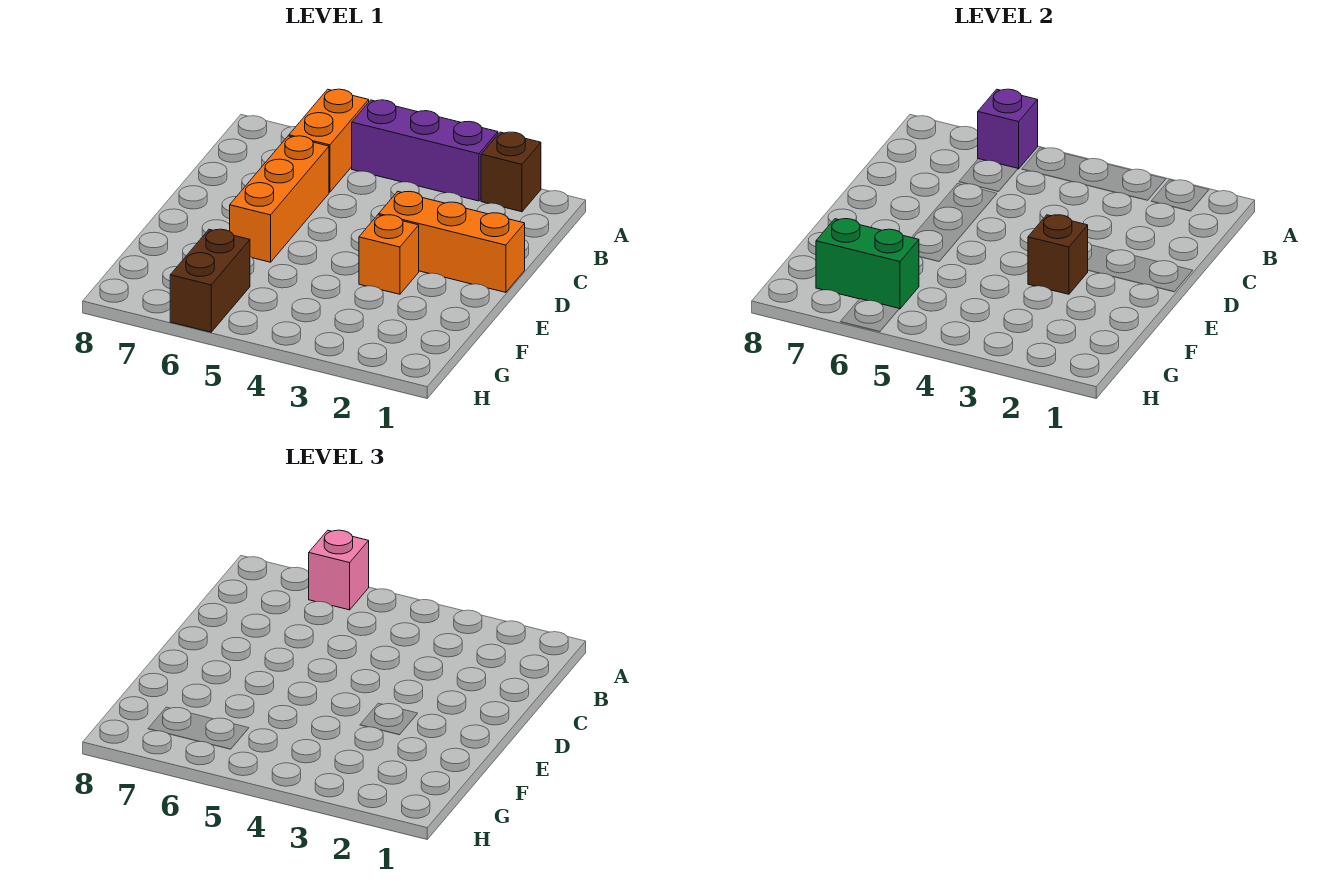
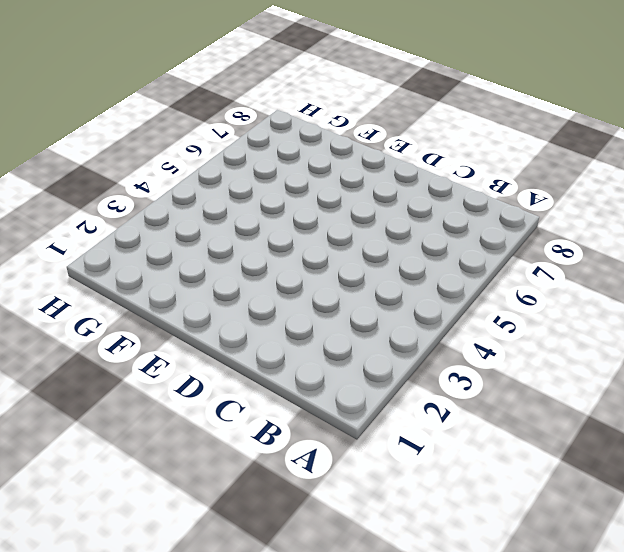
none -> brown brick A2 level 1
none -> purple brick A3:A5 level 1

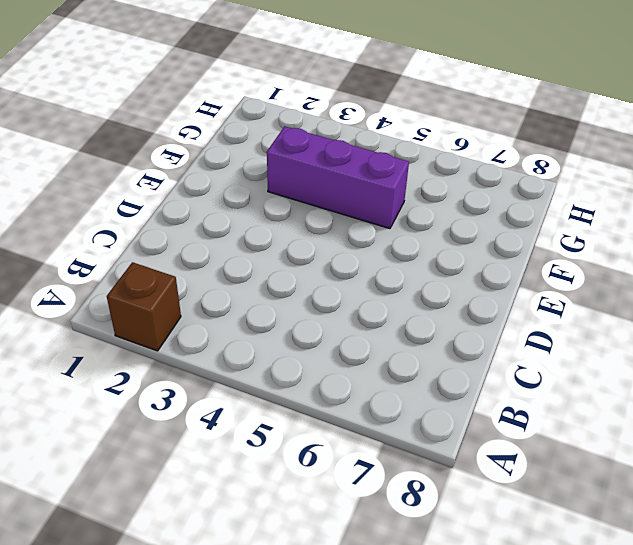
purple brick F3:F5 level 1 -> purple brick A3:A5 level 1
none -> orange brick A6:B6 level 1
none -> orange brick C6:E6 level 1

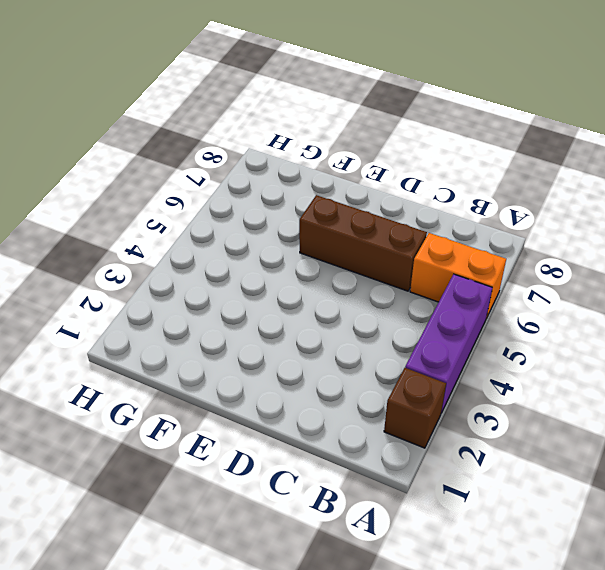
brown brick C6:E6 level 1 -> orange brick C6:E6 level 1
none -> orange brick D1:D3 level 1
none -> orange brick E3 level 1

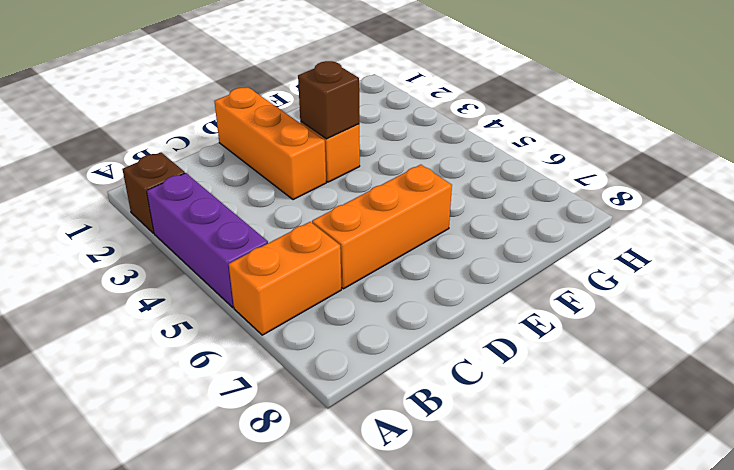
none -> brown brick G6:H6 level 1
none -> purple brick A6 level 2

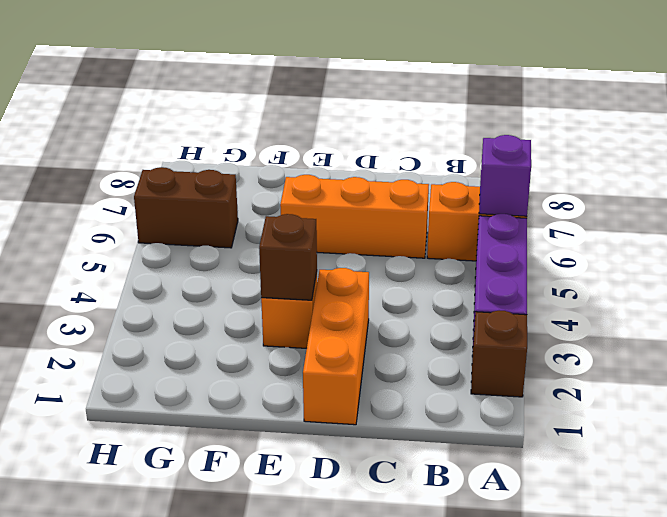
none -> green brick G6:G7 level 2
none -> pink brick A6 level 3

